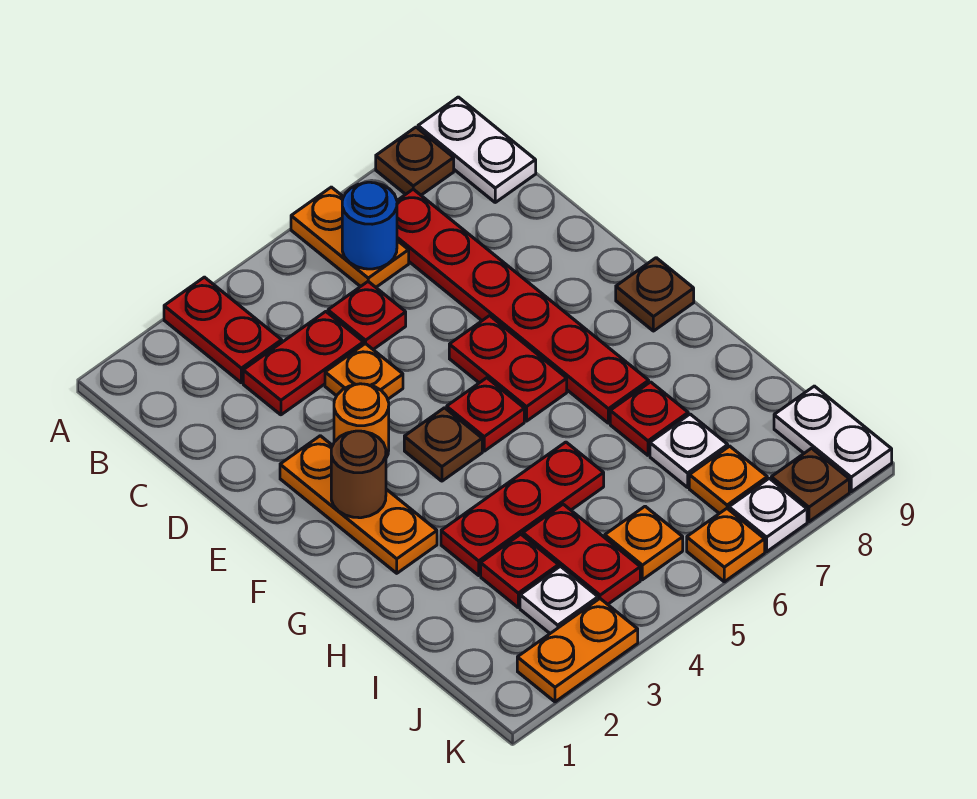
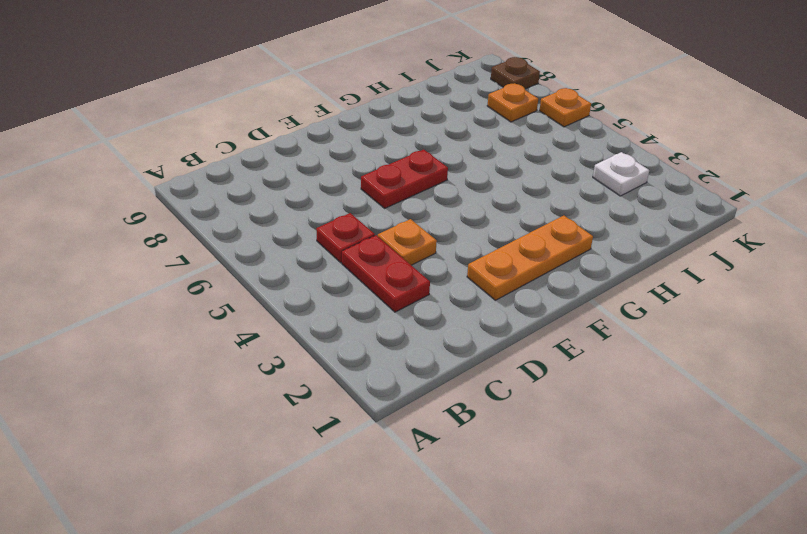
none -> red plate A3:B3 level 1
none -> orange plate A6:B6 level 1
none -> brown plate A8 level 1

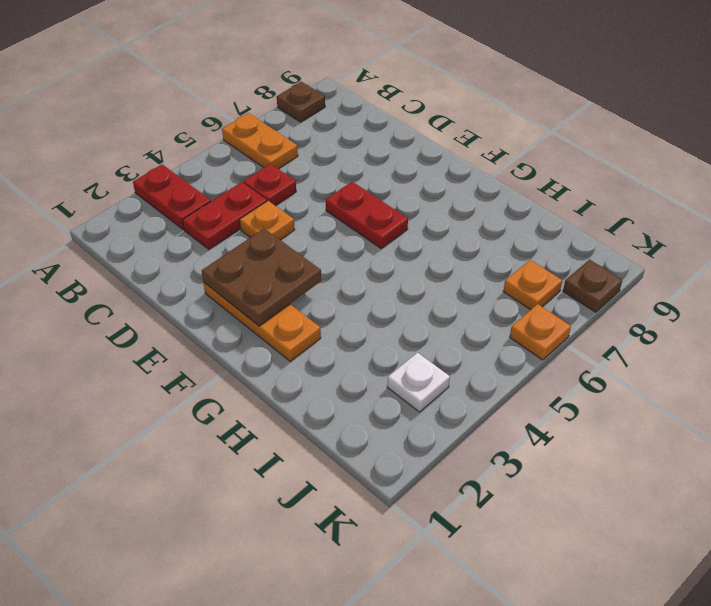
brown plate E2:F3 level 2 -> brown round brick F2 level 2
none -> white plate A9:B9 level 1
none -> red plate B7:G7 level 1
none -> orange round brick E3 level 1

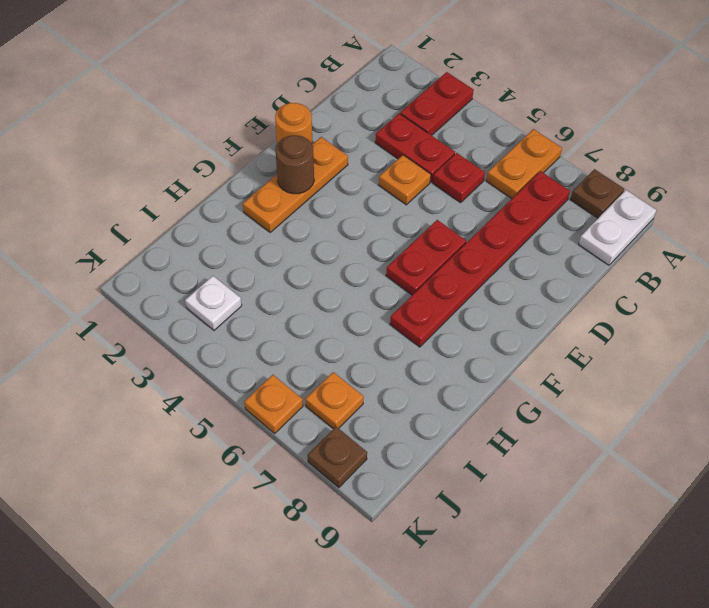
orange round brick E1 level 1 -> orange round brick E3 level 1
none -> brown plate F4 level 1
none -> red plate F5 level 1
none -> brown plate F9 level 1

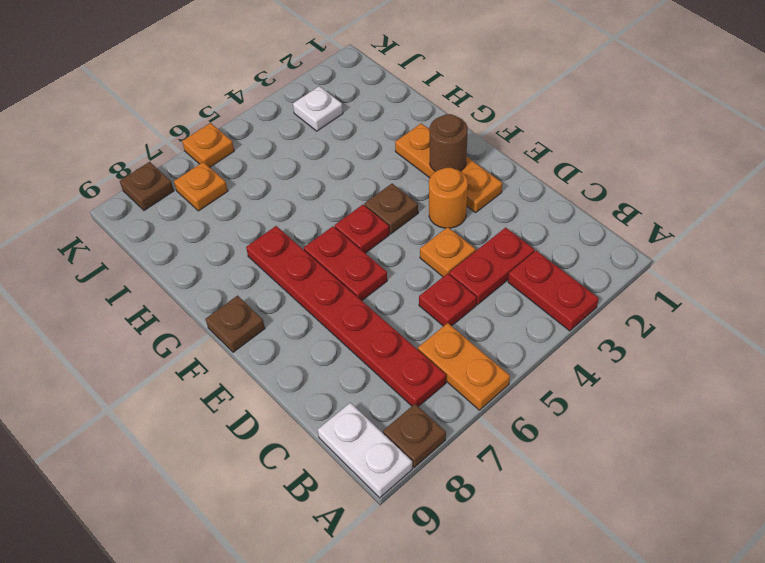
none -> red plate H3:H5 level 1
none -> red plate H7 level 1
none -> red plate I3 level 1

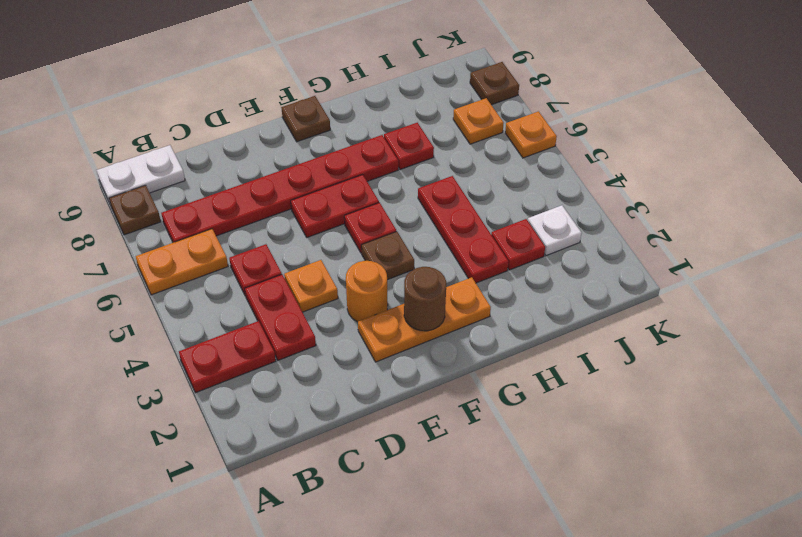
none -> red plate I4:J4 level 1
none -> white plate I7 level 1
none -> orange plate J5 level 1

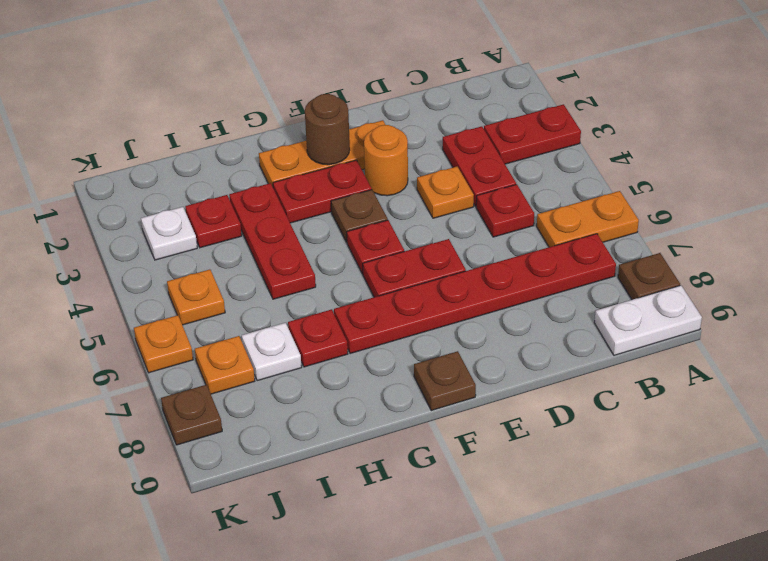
red plate F3:G3 level 1 -> red plate I4:J4 level 1
none -> white plate J9:K9 level 1
none -> orange plate K2:K3 level 1
none -> white plate K7 level 1

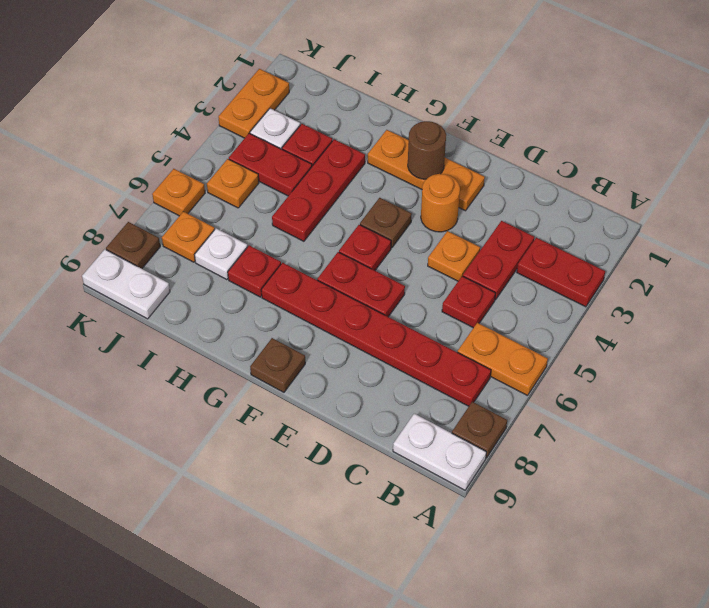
none -> white plate K7 level 1
none -> blue round brick B6 level 2

